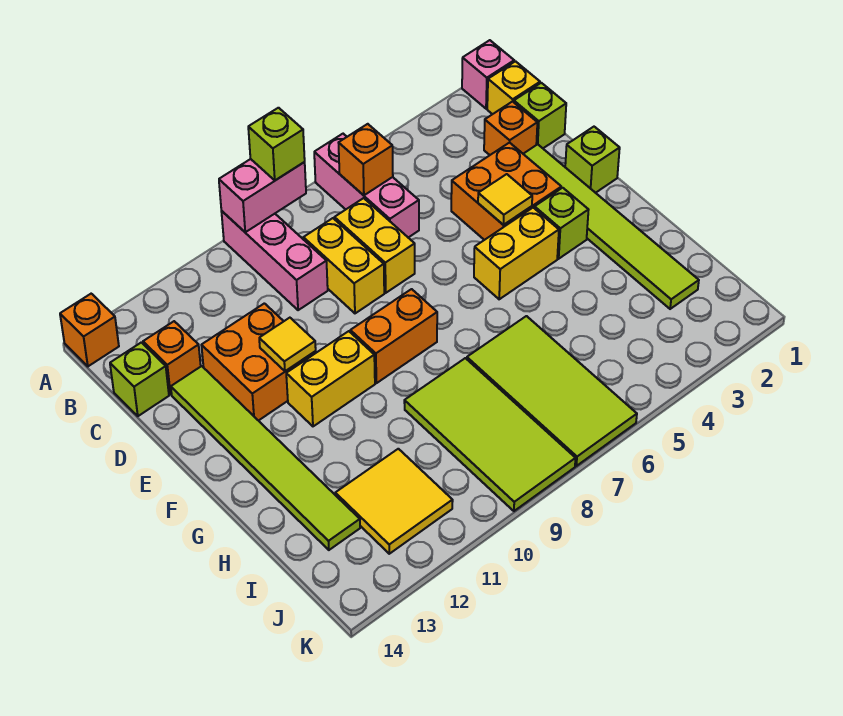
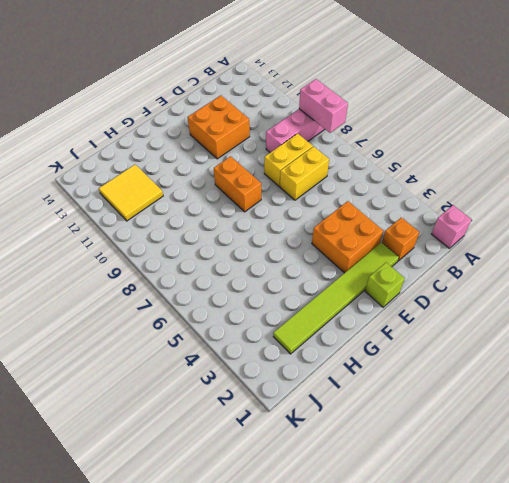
none -> pink brick A6:C6 level 1
none -> orange brick A14 level 1
none -> yellow brick B1 level 1

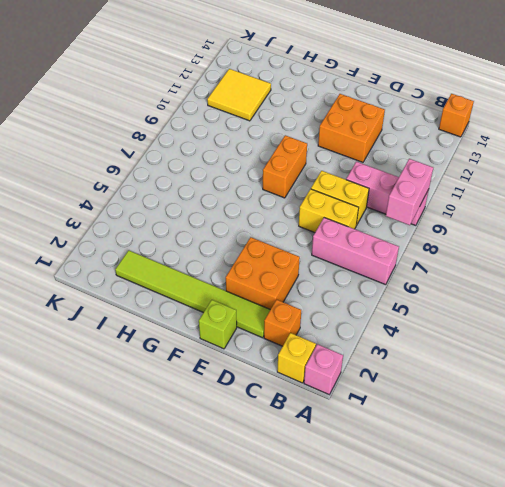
none -> lime brick C1 level 1
none -> orange brick C13 level 1
none -> lime brick C14 level 1

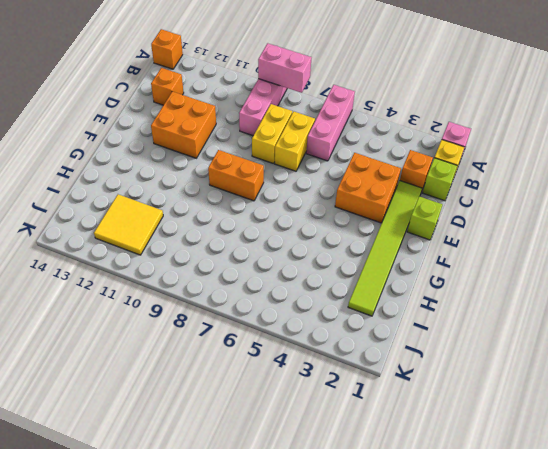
none -> lime brick C14 level 1
none -> lime tile D13:I13 level 1
none -> lime brick F3 level 1

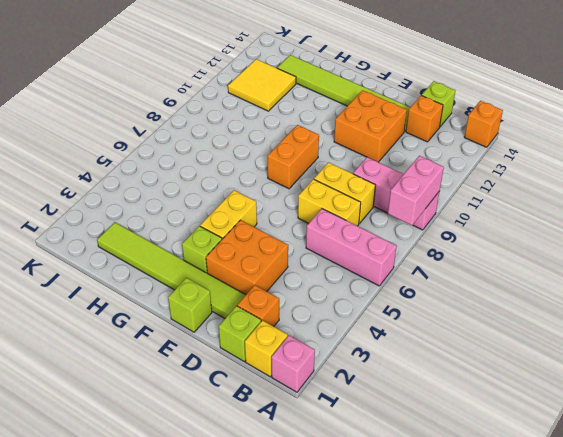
none -> yellow brick F10:F11 level 1
none -> lime tile H6:K7 level 1
none -> lime tile H8:K9 level 1

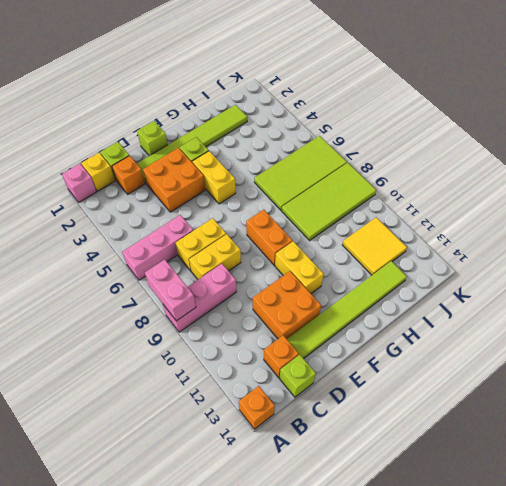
none -> orange brick B6 level 2
none -> yellow tile E4 level 2
none -> yellow tile E11 level 2

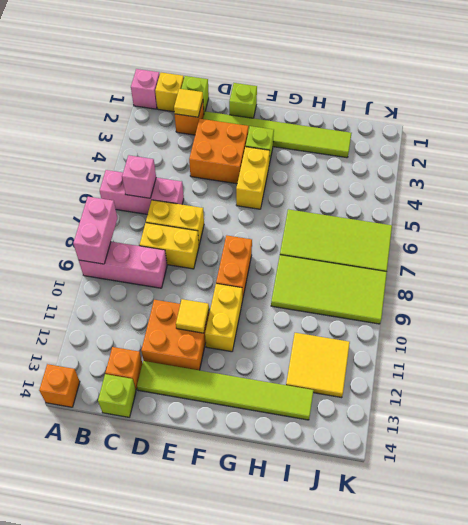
pink brick B6 level 2 -> orange brick B6 level 2
yellow tile C2 level 2 -> yellow tile E4 level 2
none -> lime brick A8 level 3

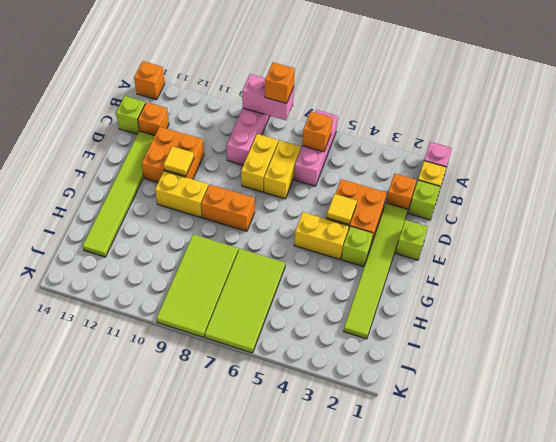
orange brick A8 level 3 -> lime brick A8 level 3
none -> yellow tile I11:J12 level 1

